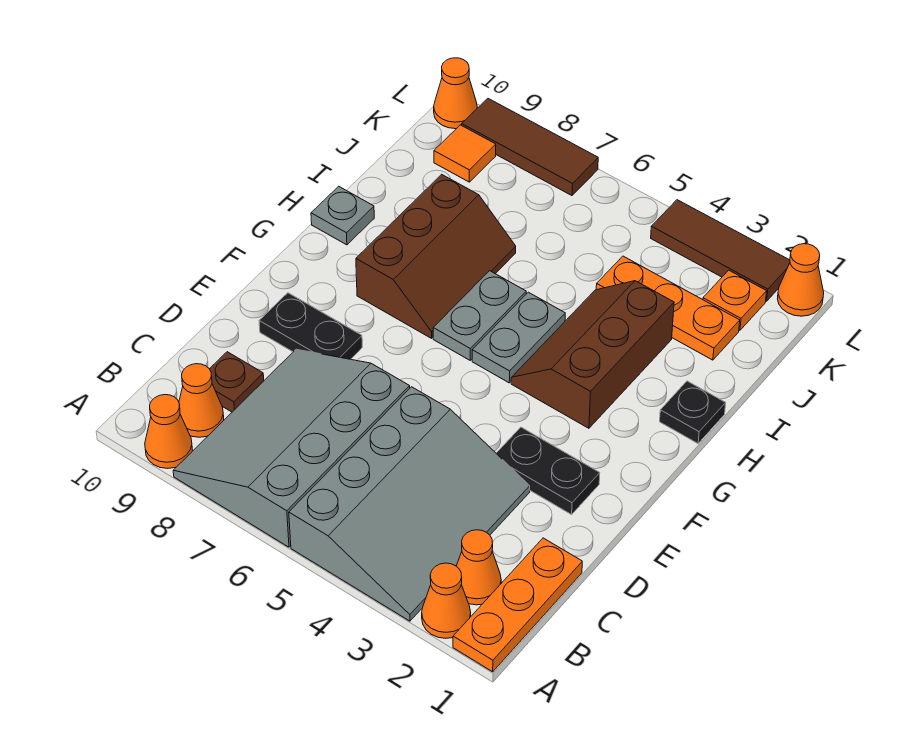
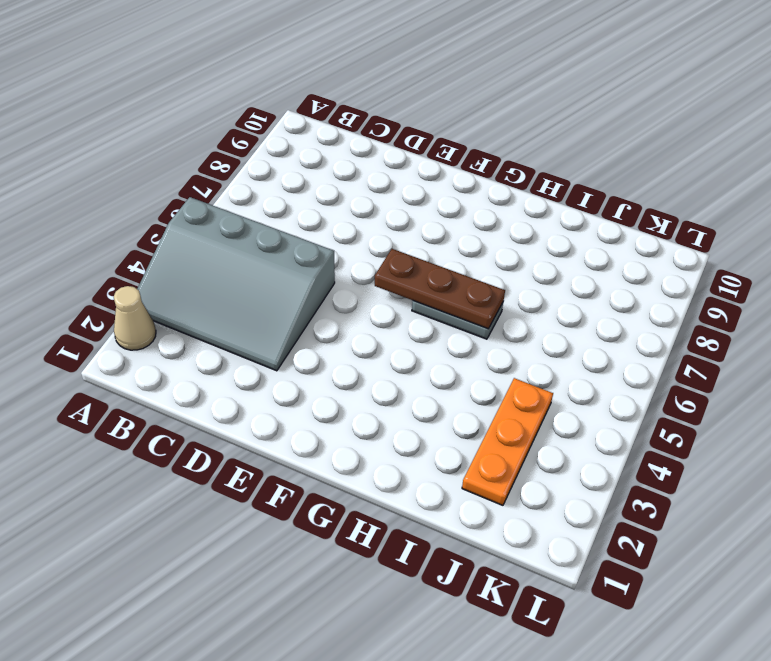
tan cone A2 level 1 -> orange cone A2 level 1
brown plate F6:H6 level 2 -> none
none -> orange plate A1:C1 level 1
none -> grey slope A6:D8 level 1 top 6
none -> orange cone A9 level 1

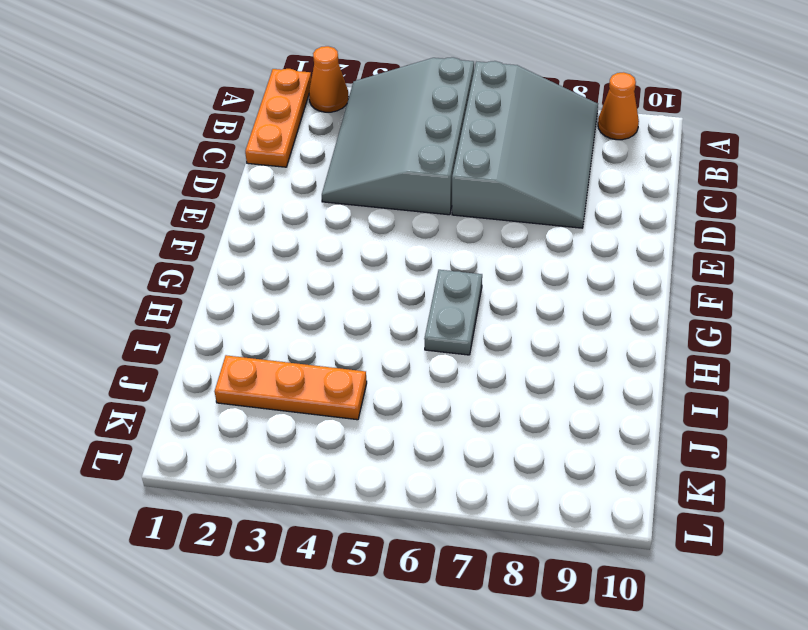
none -> orange cone B2 level 1
none -> orange cone B9 level 1
none -> brown plate C9 level 1

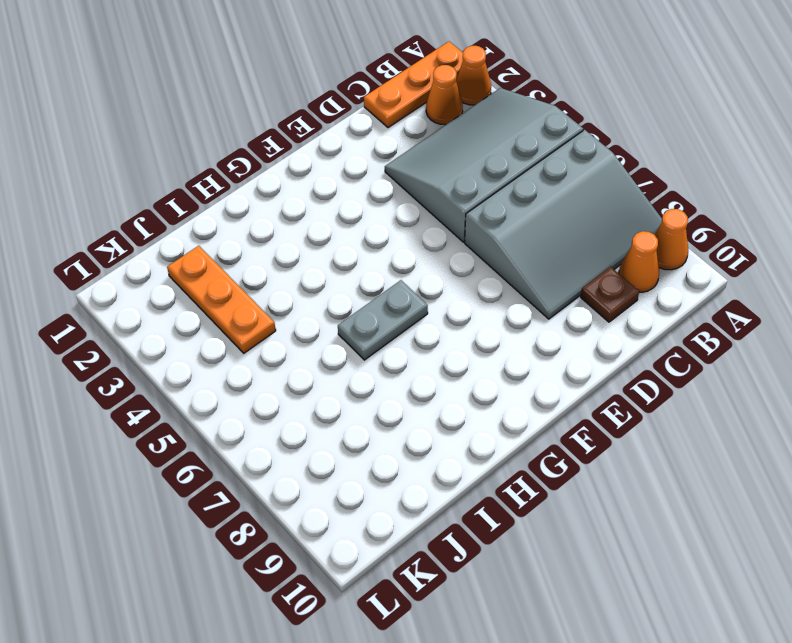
none -> black plate E2:E3 level 1
none -> black plate E8:E9 level 1
none -> brown slope G3:I4 level 1 top 3

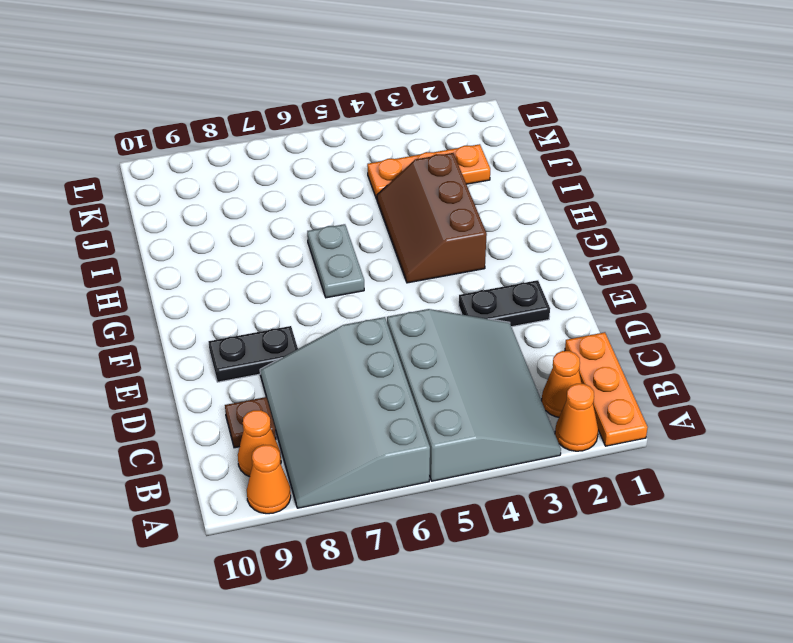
none -> grey plate G5:H5 level 1
none -> brown slope G7:I8 level 1 top 8
none -> black plate H1 level 1

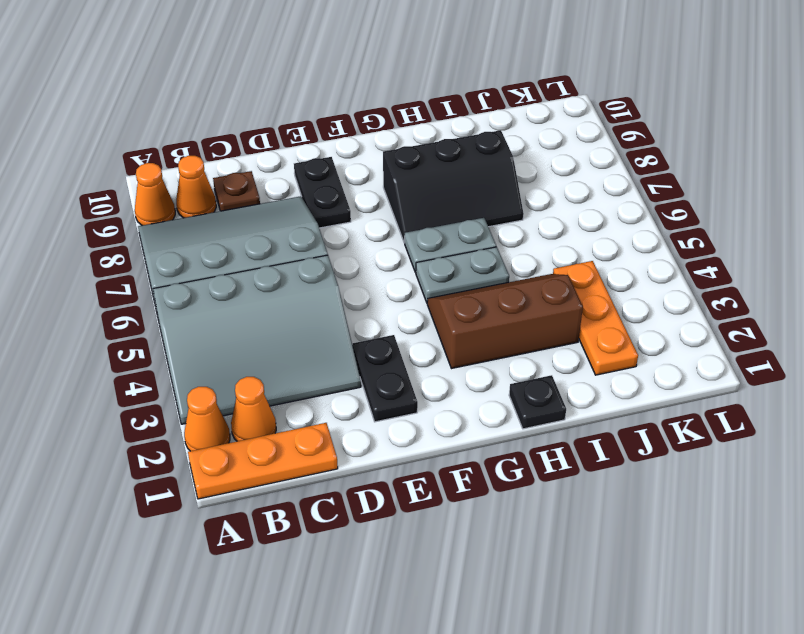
black slope G7:I8 level 1 top 8 -> brown slope G7:I8 level 1 top 8
none -> grey plate H10 level 1
none -> orange plate K2 level 1
none -> orange tile K9 level 1

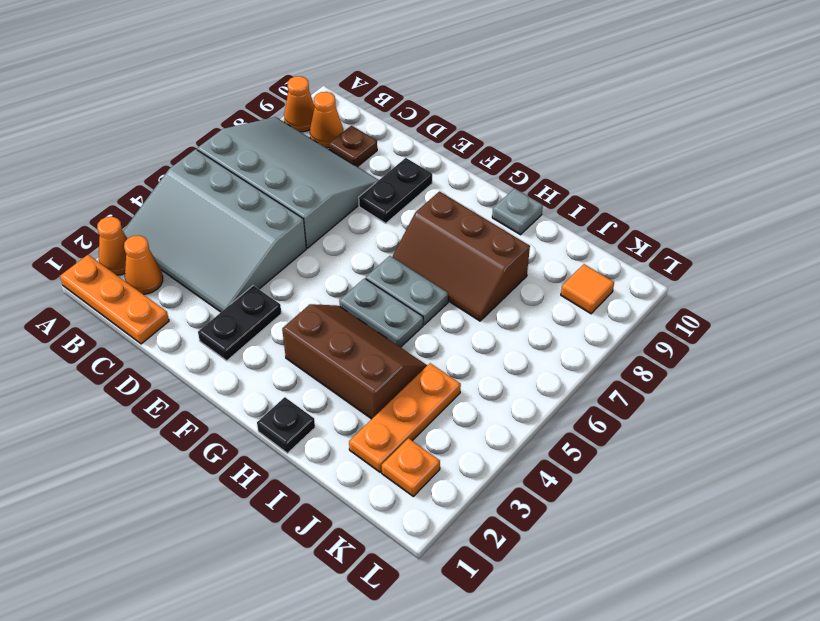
none -> orange cone L1 level 1
none -> brown tile L2:L4 level 1
none -> brown tile L7:L9 level 1

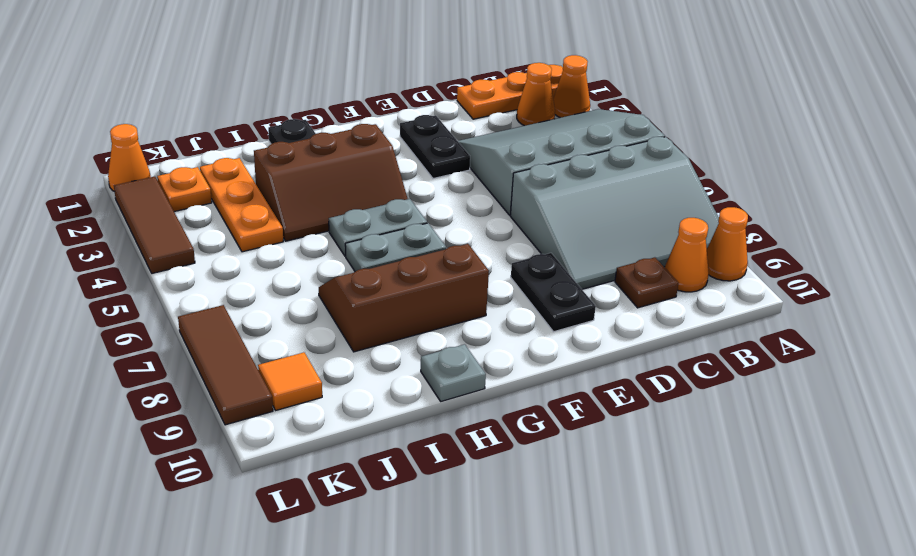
none -> orange cone L10 level 1

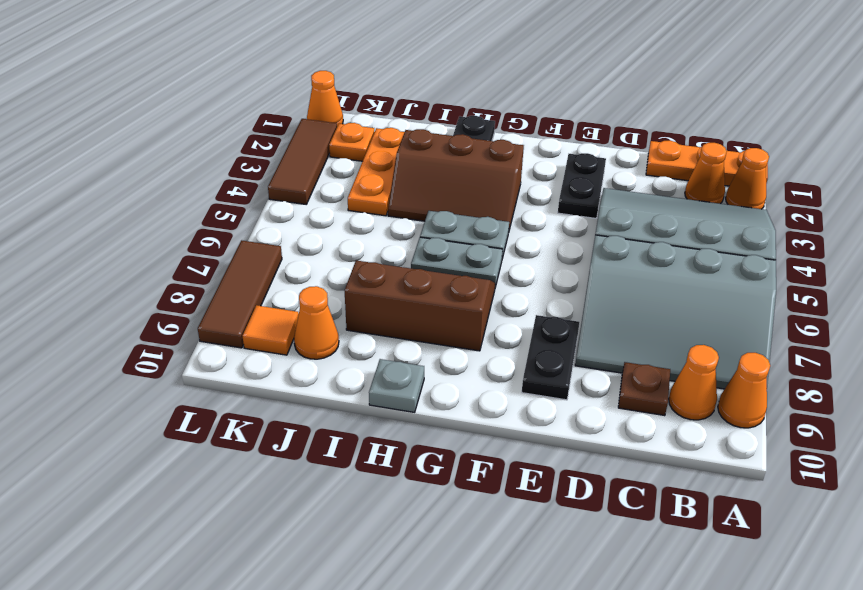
orange cone J9 level 1 -> orange cone L10 level 1

